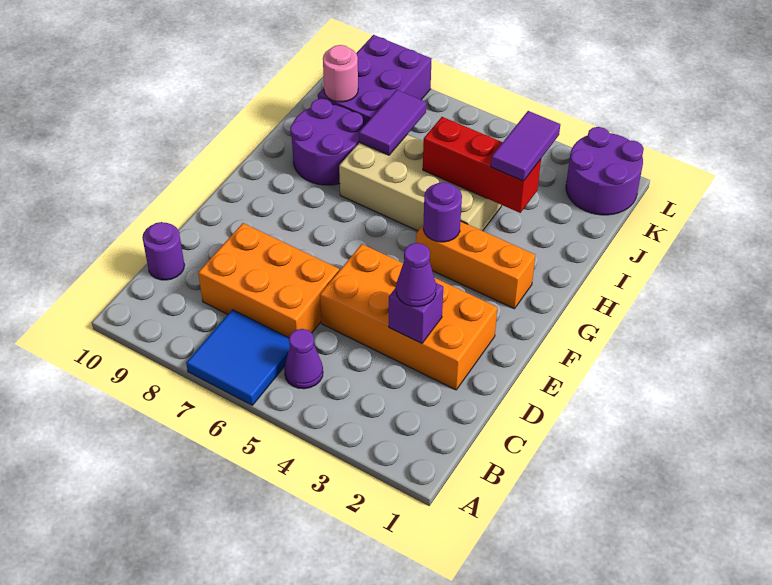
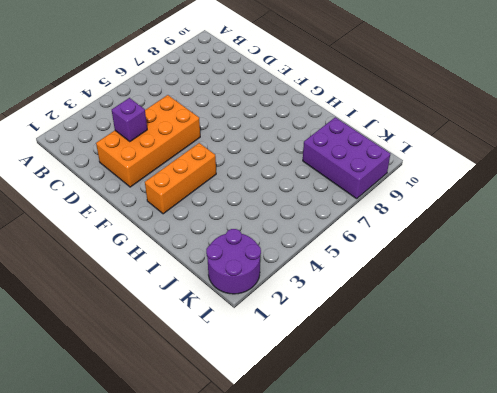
none -> blue tile A6:B7 level 1
none -> purple cone B5 level 1
none -> orange brick C6:D8 level 1

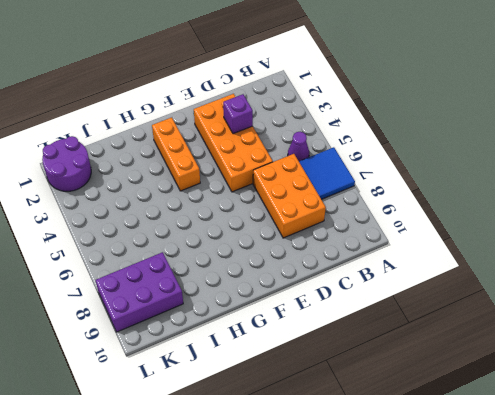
none -> purple round brick C10 level 1
none -> tan brick H4:I7 level 1
none -> purple round brick H8:I9 level 1

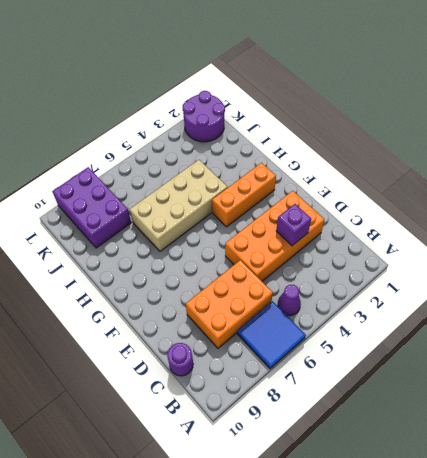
none -> purple round brick H8:I9 level 1
none -> purple round brick G4 level 2
none -> red brick I3:I5 level 2

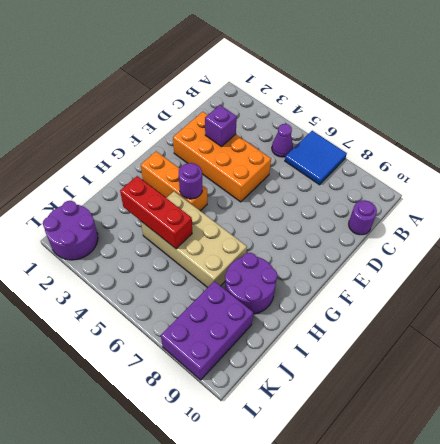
none -> orange brick C6:D8 level 1
none -> purple tile I7:J7 level 2
none -> pink round brick J9 level 2

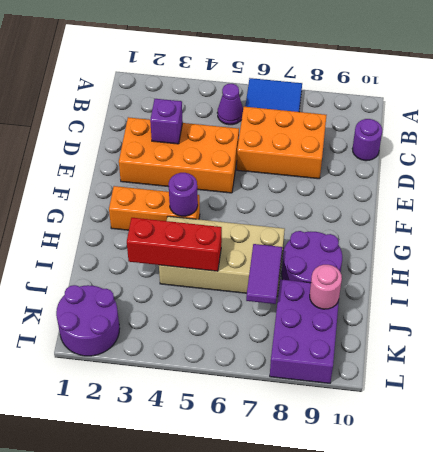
none -> purple cone D3 level 3
none -> purple tile I3:J3 level 3

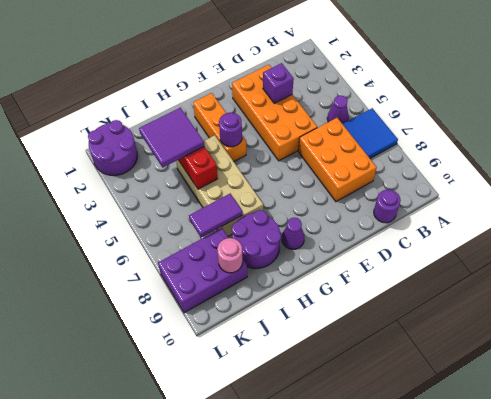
purple cone G9 level 1 -> purple cone D3 level 3
purple tile I3:J4 level 3 -> purple tile I3:J3 level 3

